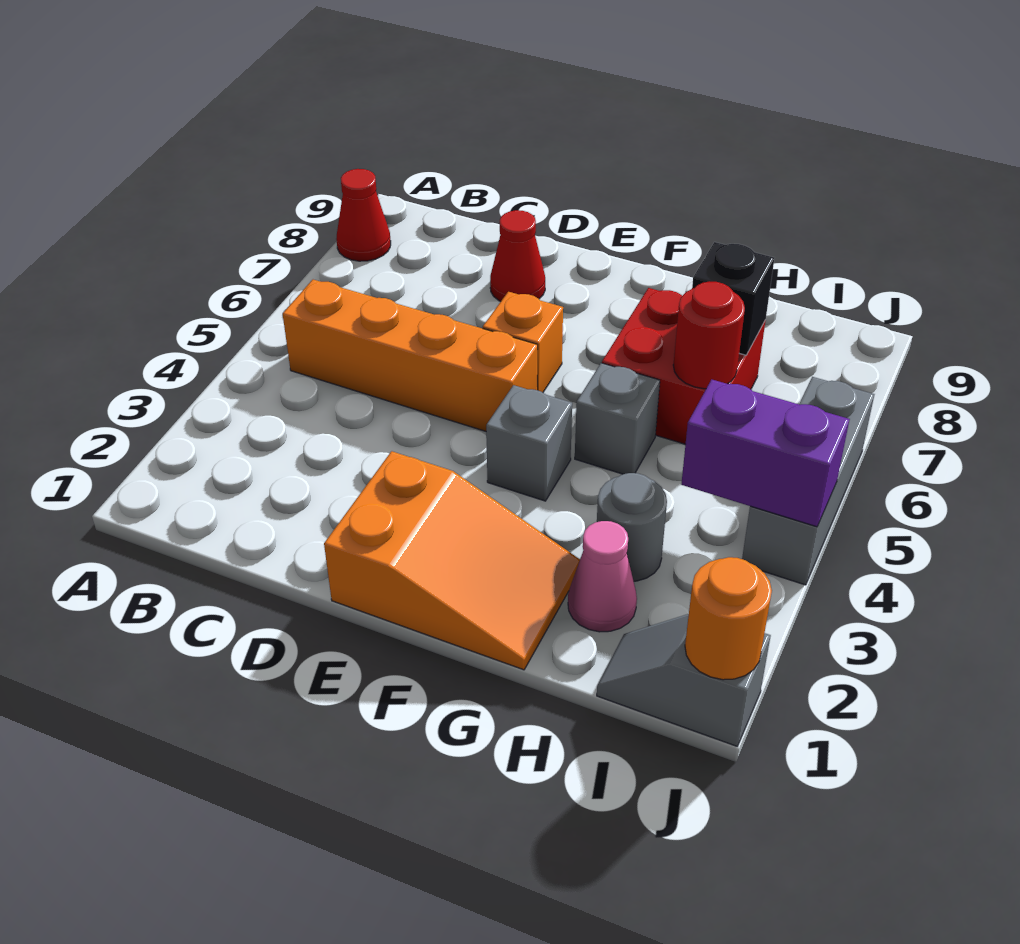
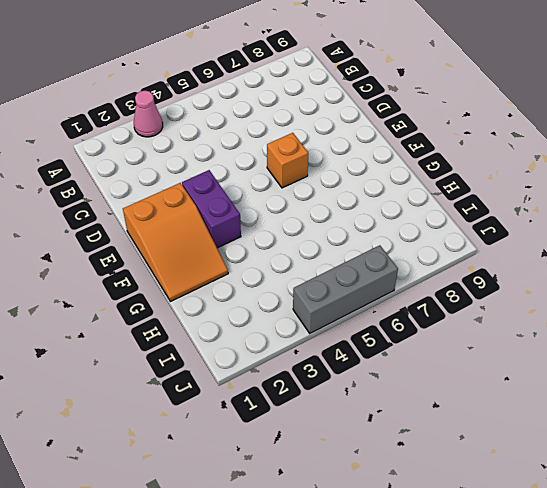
pink cone A3 level 1 -> pink cone H2 level 1
purple brick E3:F3 level 1 -> purple brick I4:J4 level 2
none -> red cone A8 level 1
none -> orange brick B5:E5 level 1
none -> red cone D8 level 1

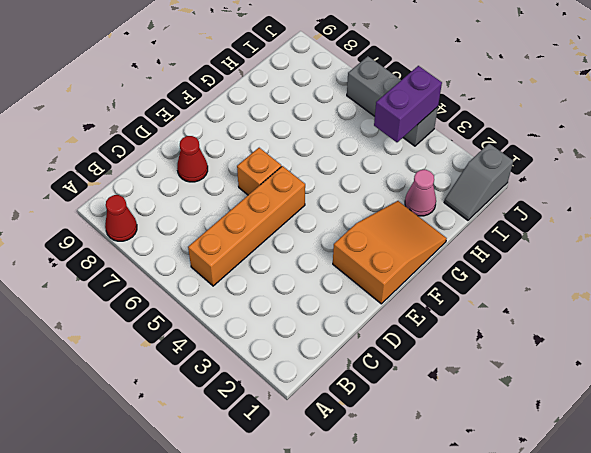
none -> grey brick F4 level 1
none -> grey brick G5 level 1
none -> red brick G6:H7 level 1

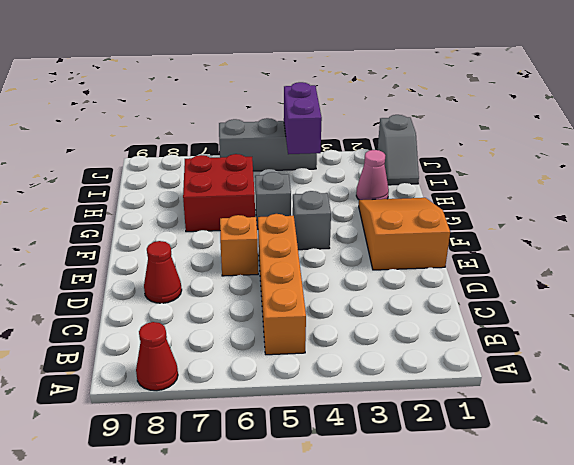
none -> grey round brick H3 level 1
none -> red round brick H6 level 2
none -> black brick H7 level 2

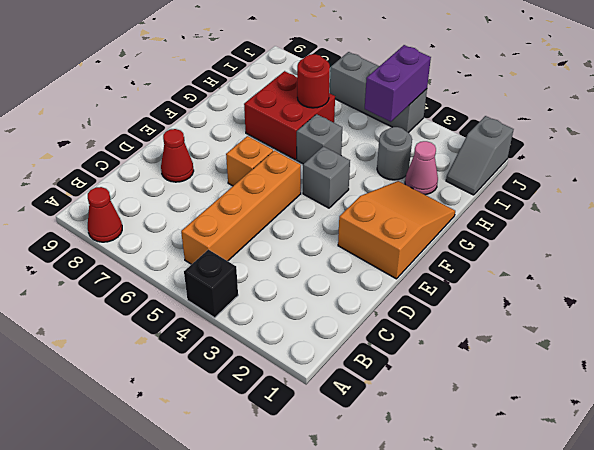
black brick A4 level 1 -> black brick H7 level 2
none -> orange round brick J1 level 2

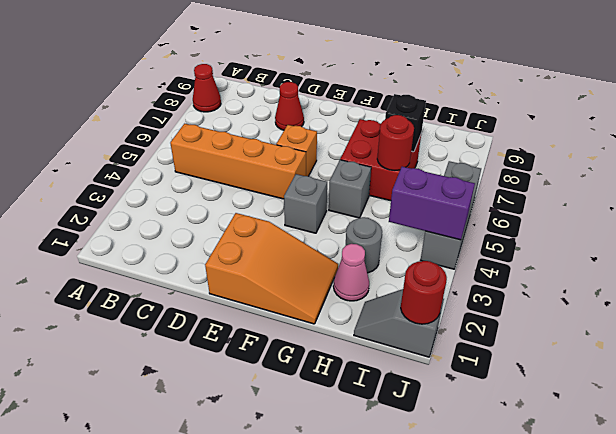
red round brick J1 level 2 -> orange round brick J1 level 2

